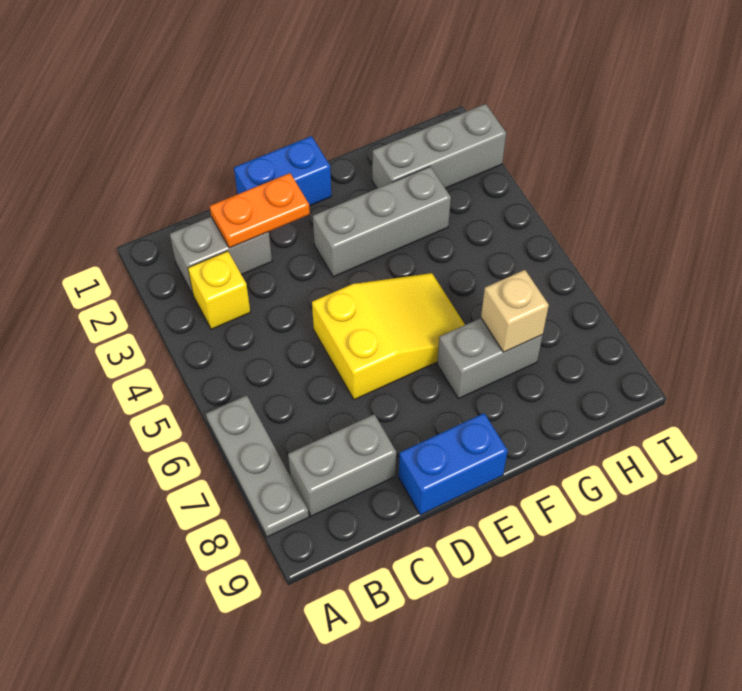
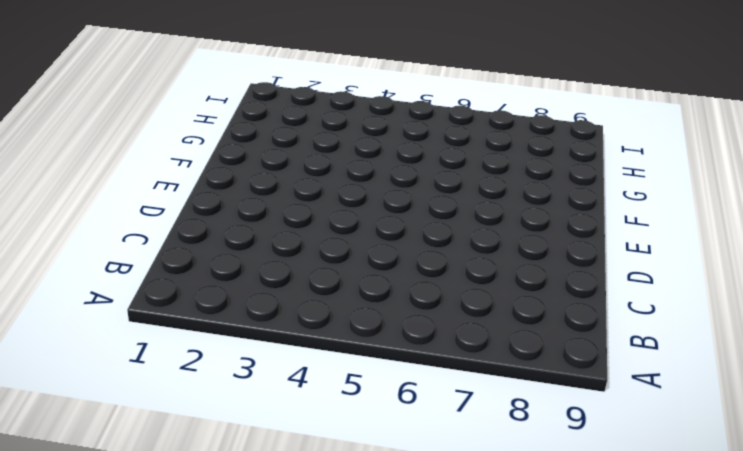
none -> grey plate A6:A8 level 1
none -> grey brick B2:C2 level 1
none -> yellow brick B3 level 1

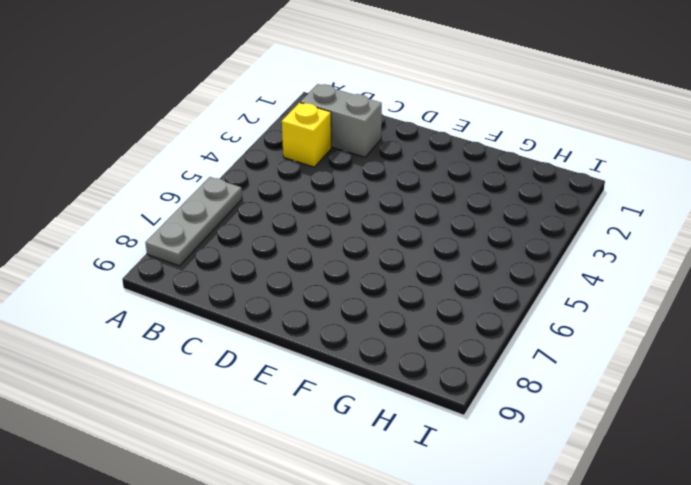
none -> grey brick B8:C8 level 1
none -> blue brick D1:E1 level 1
none -> yellow slope D5:F6 level 1 top D

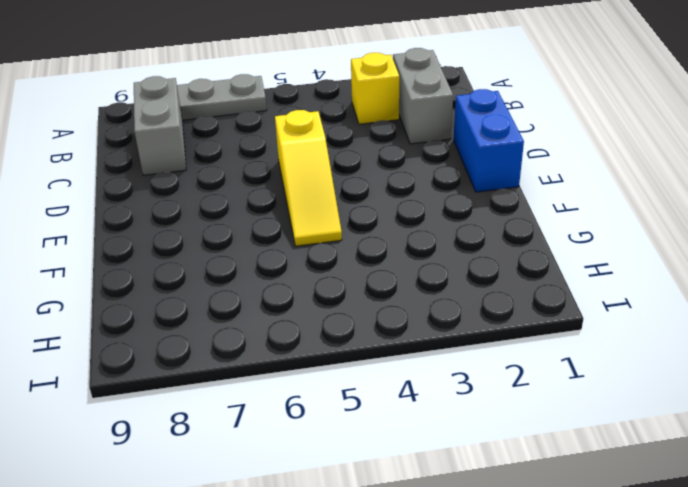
yellow slope D5:F5 level 1 top D -> yellow slope D5:F6 level 1 top D
none -> blue brick D9:E9 level 1
none -> grey brick E3:G3 level 1
none -> grey brick F7:G7 level 1

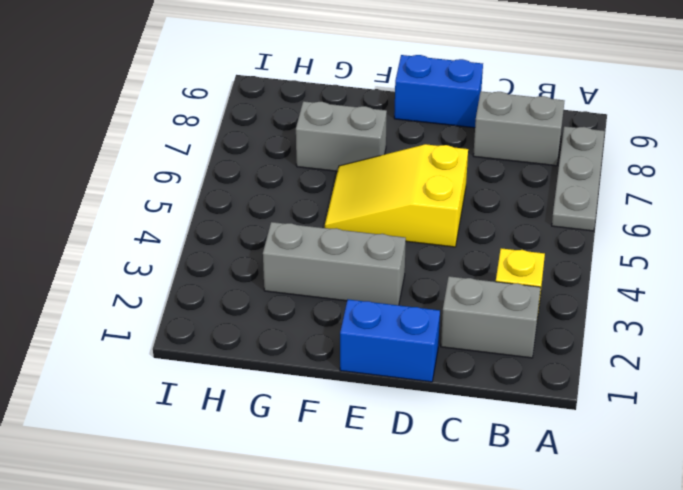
none -> grey brick G2:I2 level 1
none -> orange plate C2:D2 level 2
none -> tan brick G7 level 2

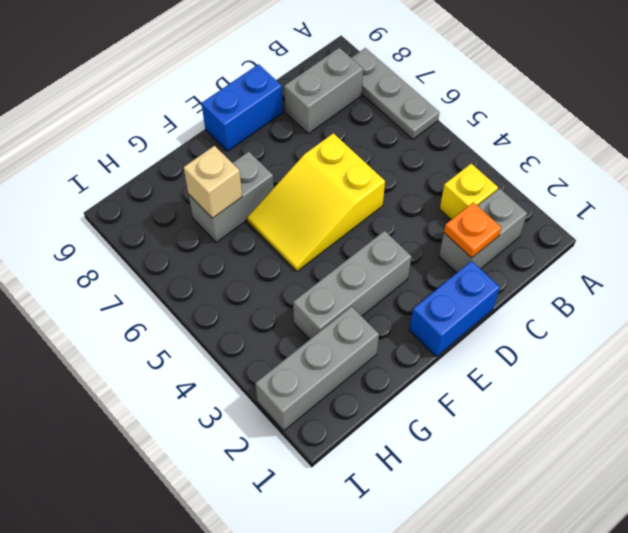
orange plate C2 level 2 -> orange plate C2:D2 level 2

